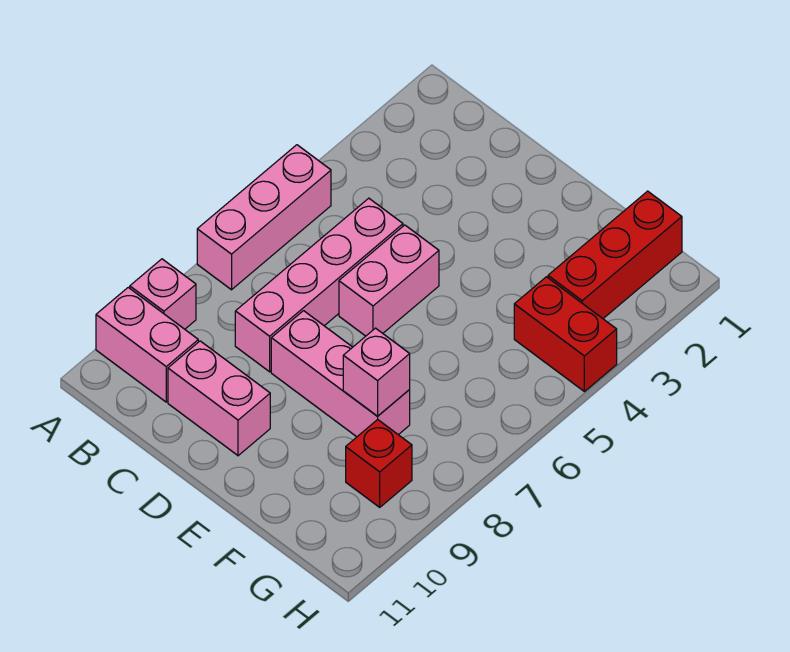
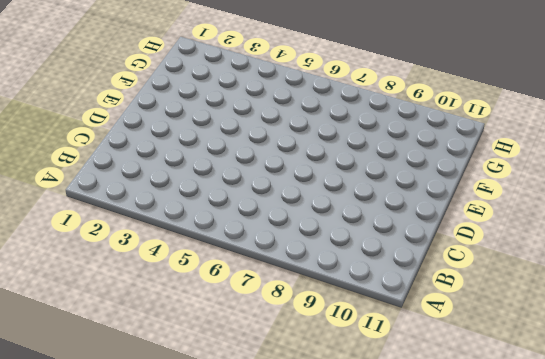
none -> pink brick A5:A7 level 1
none -> pink brick A9 level 1

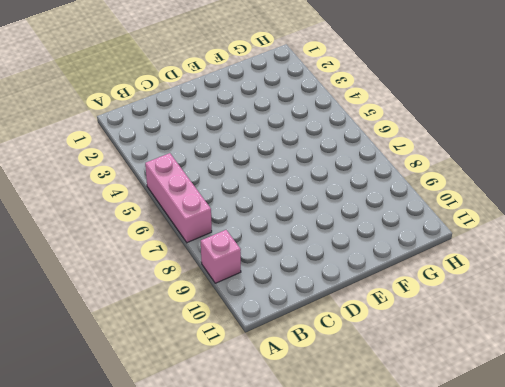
none -> pink brick A10:B10 level 1
none -> pink brick C5:C8 level 1

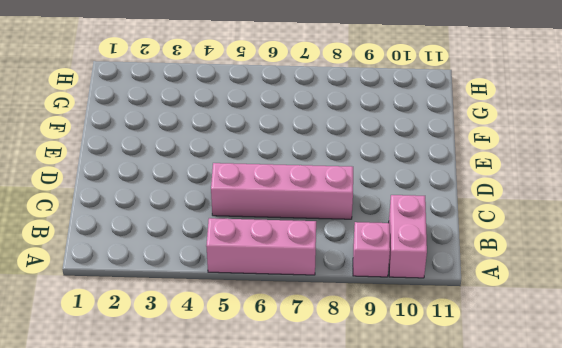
none -> pink brick C10:D10 level 1
none -> pink brick D5:D6 level 1

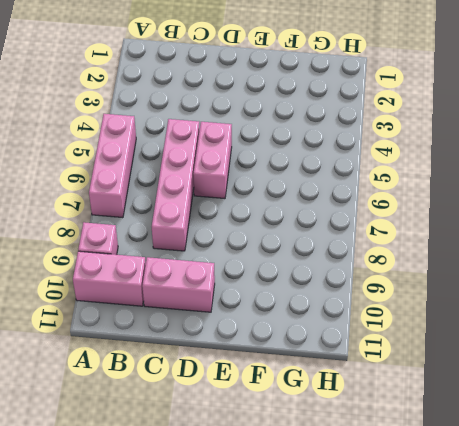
none -> pink brick D8:F8 level 1
none -> red brick G1:G3 level 1

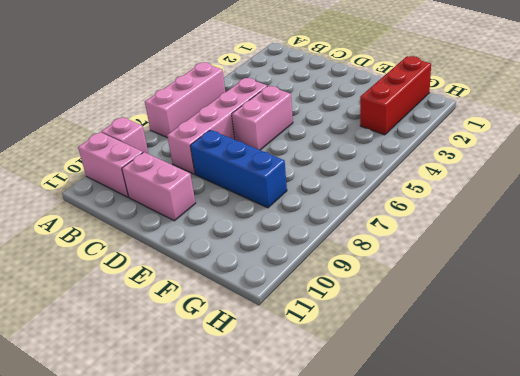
blue brick D8:F8 level 1 -> pink brick D8:F8 level 1
none -> red brick G4:H4 level 1
none -> red brick G9 level 1

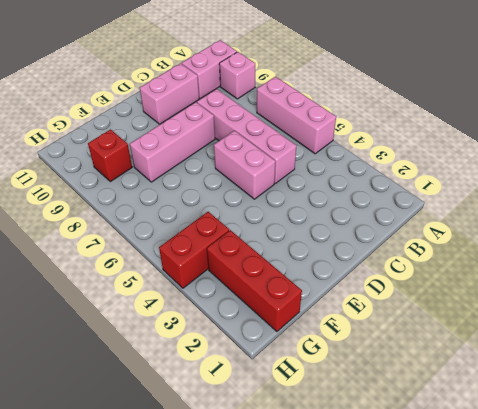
none -> pink brick F8 level 2

